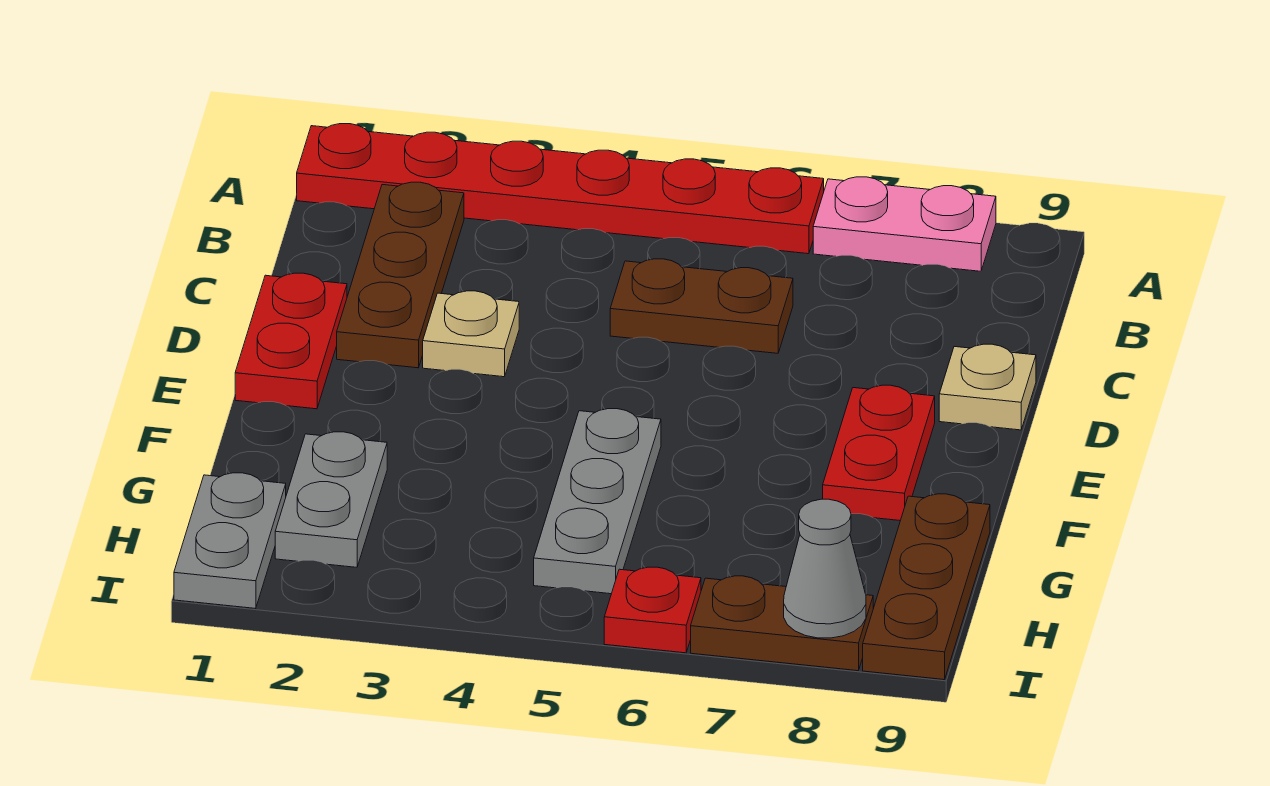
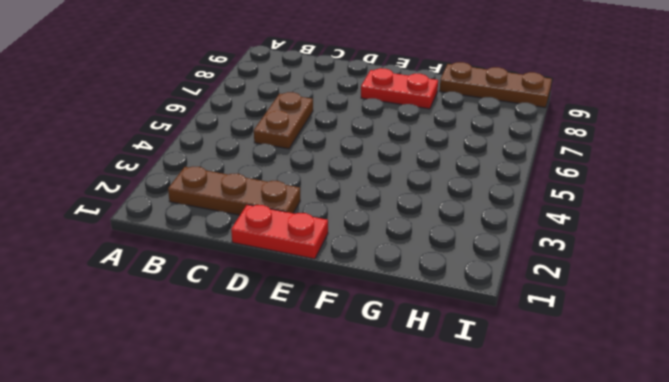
none -> red plate A1:A6 level 1
none -> pink plate A7:A8 level 1
none -> tan plate D3 level 1

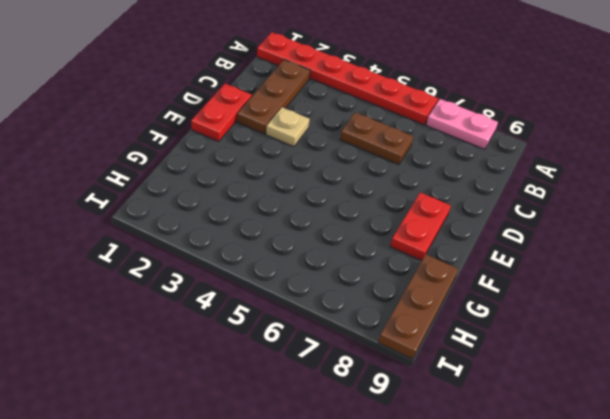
none -> tan plate D9 level 1
none -> grey plate F5:H5 level 1
none -> grey plate G2:H2 level 1

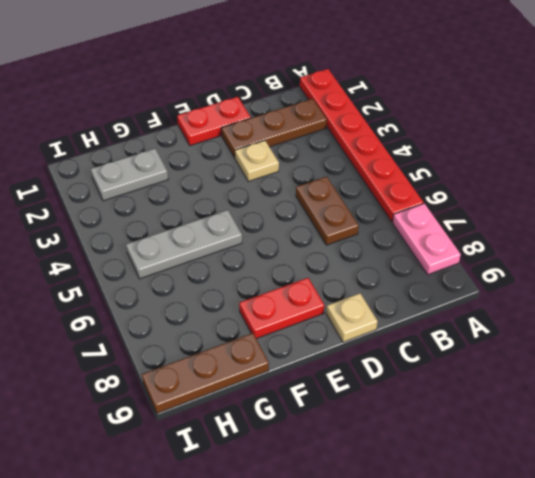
none -> grey plate H1:I1 level 1
none -> red plate I6 level 1
none -> brown plate I7:I8 level 1

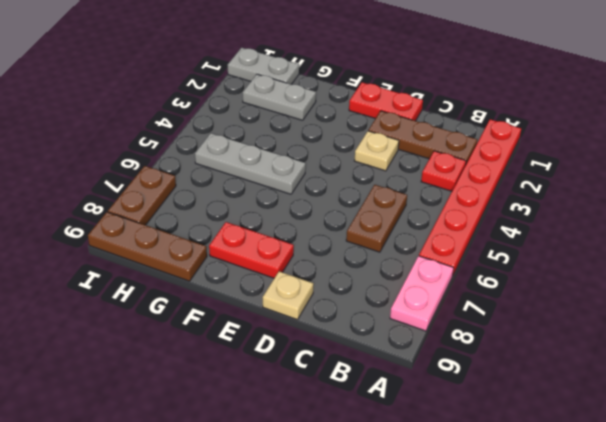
red plate B3 level 1 -> red plate I6 level 1
none -> grey cone I8 level 2

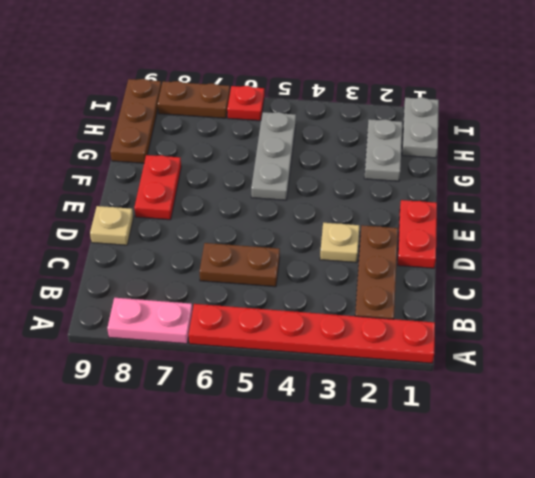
none -> grey cone I8 level 2

